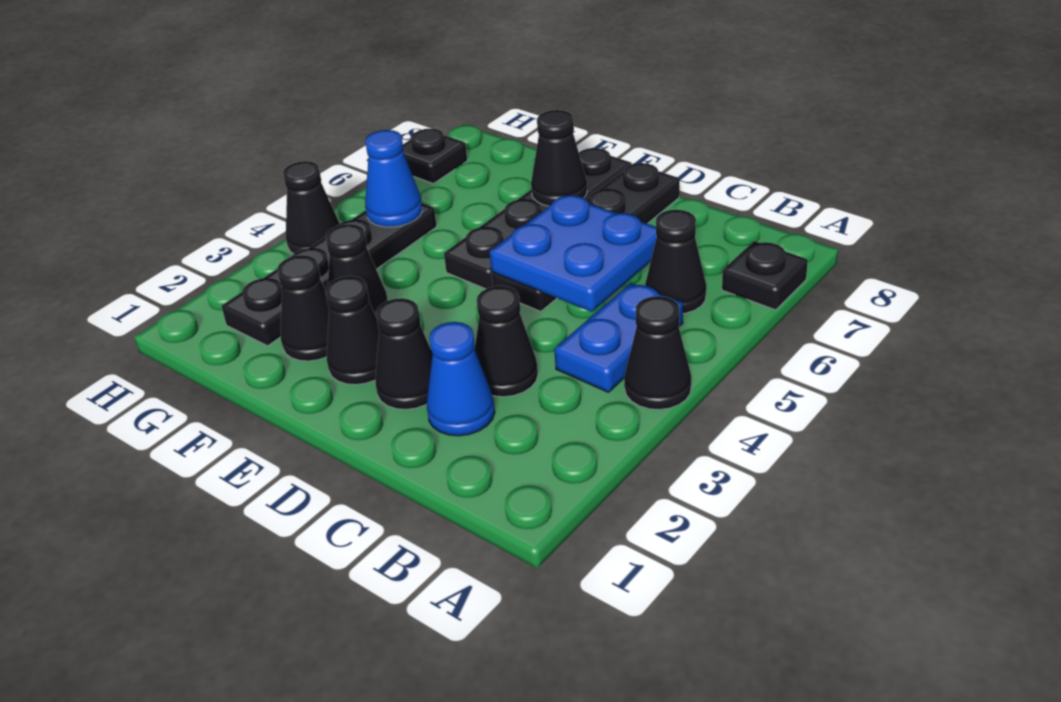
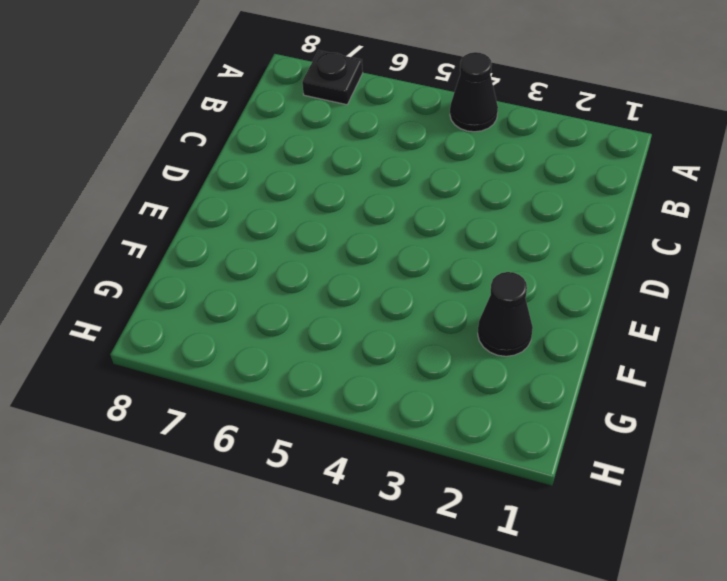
none -> blue plate B4:B5 level 1
none -> black cone B6 level 1
none -> blue cone C2 level 1

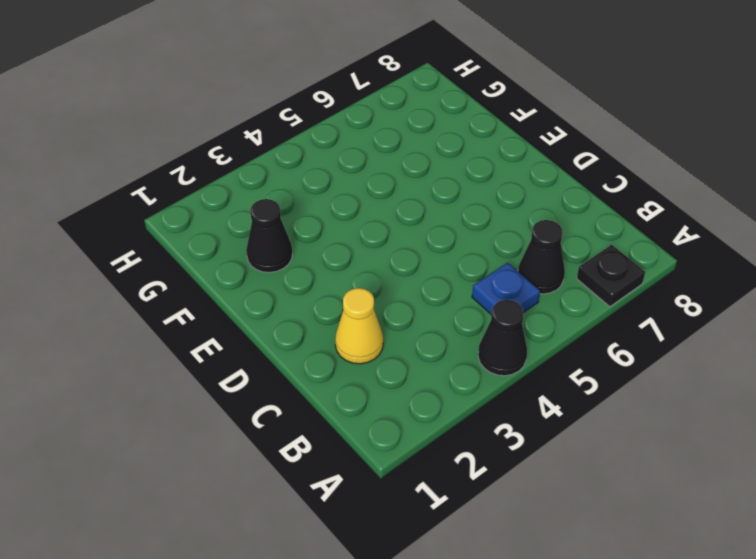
blue plate B5 level 1 -> blue plate B4:B5 level 1
yellow cone C2 level 1 -> blue cone C2 level 1
none -> black cone C3 level 1
none -> black cone D2 level 1
none -> black plate D5:D8 level 1

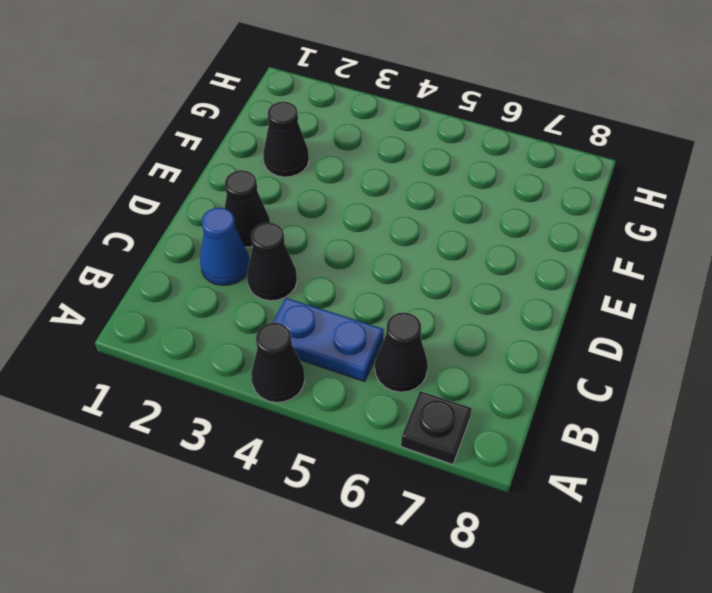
none -> black plate D5:D8 level 1
none -> black cone E2 level 1
none -> black plate E5:E8 level 1

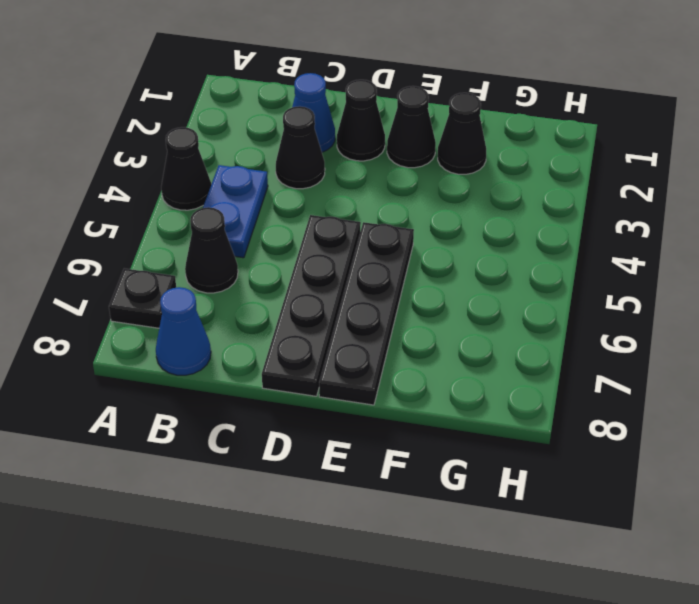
blue cone B8 level 1 -> blue cone G5 level 2
none -> black cone F3 level 1
none -> black plate G2:G5 level 1
none -> black cone H4 level 1

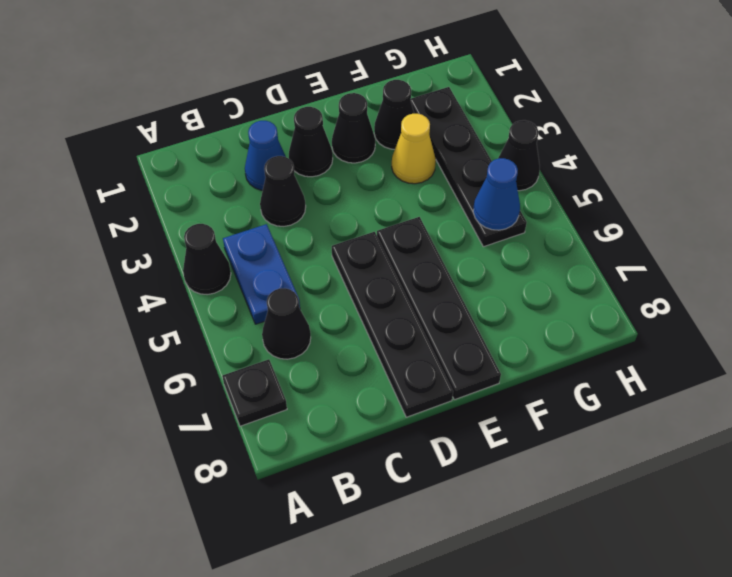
yellow cone F3 level 1 -> black cone F3 level 1
none -> black plate H7 level 1
none -> blue plate C5:D6 level 2
none -> black cone E7 level 2

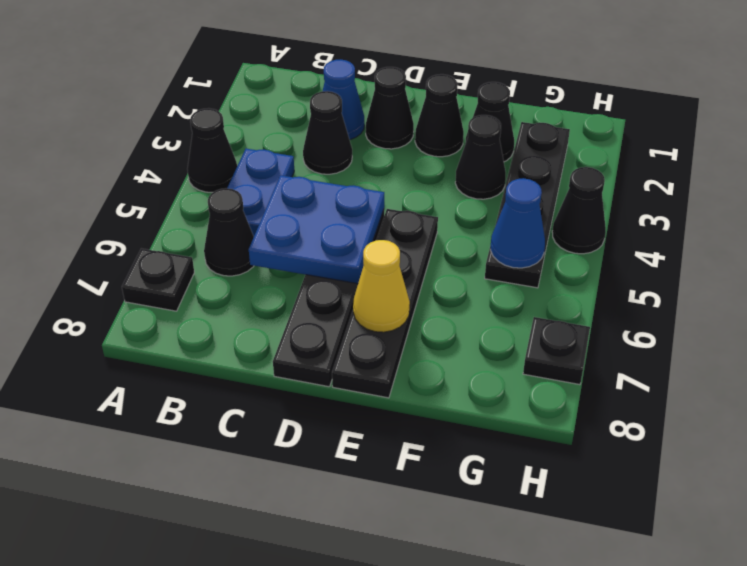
yellow cone E7 level 2 -> black cone E7 level 2

